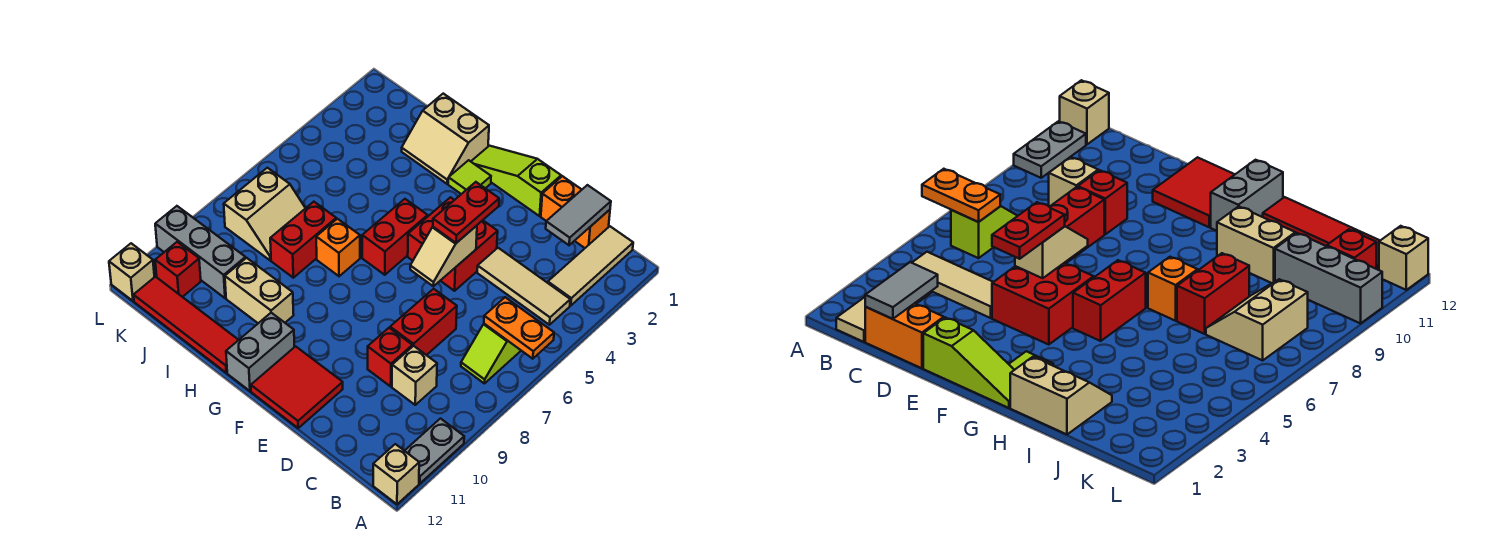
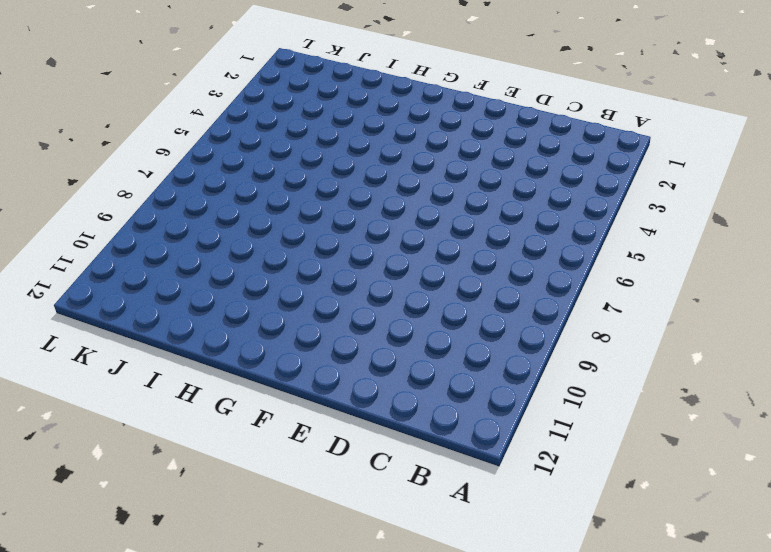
none -> grey plate A10:A11 level 1
none -> tan brick A12 level 1
none -> tan tile B1:B3 level 1

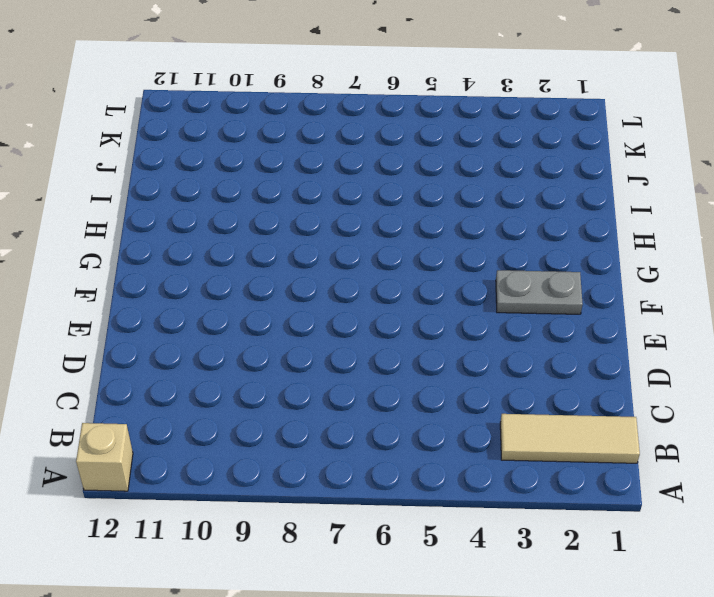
grey plate F2:F3 level 1 -> grey plate A10:A11 level 1
none -> tan tile B4:D4 level 1
none -> lime slope B6:B7 level 1 top 6
none -> orange brick C1:D1 level 1

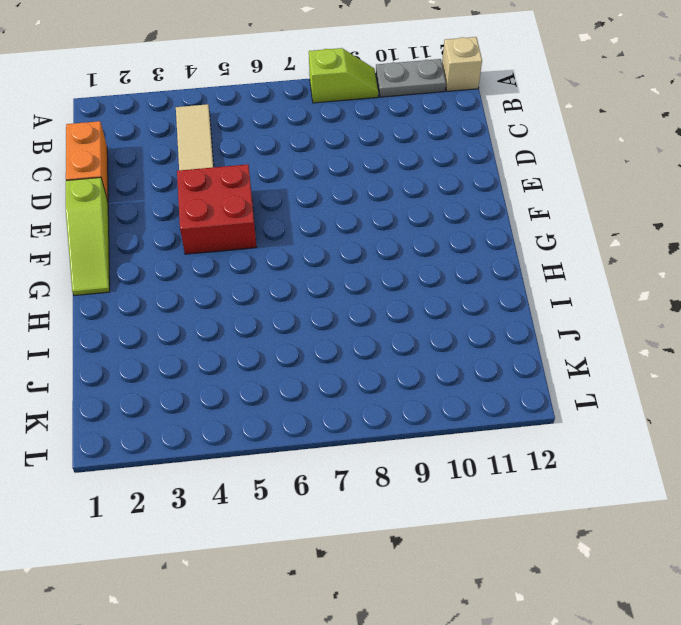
lime slope A8:A9 level 1 top 8 -> lime slope B6:B7 level 1 top 6
none -> tan tile B1:B3 level 1
none -> tan brick C9 level 1
none -> red brick D7:D8 level 1

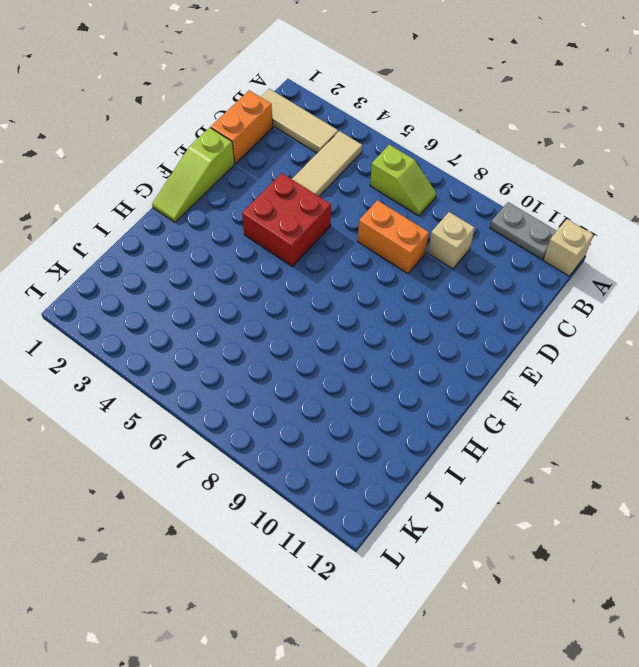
orange brick D7:D8 level 1 -> red brick D7:D8 level 1
none -> red brick D9 level 1
none -> red tile E11:F12 level 1
none -> lime tile G2 level 1

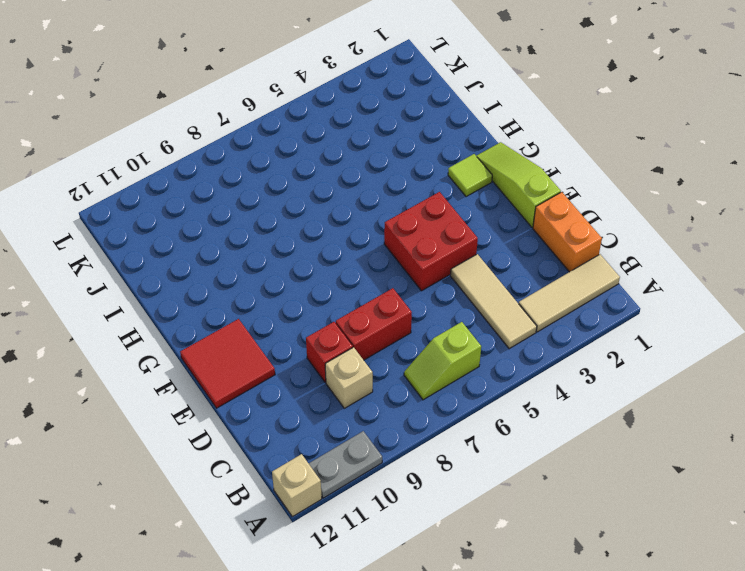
none -> red brick G5:G6 level 1
none -> grey brick G11:G12 level 1
none -> tan slope H1:I2 level 1 top 1

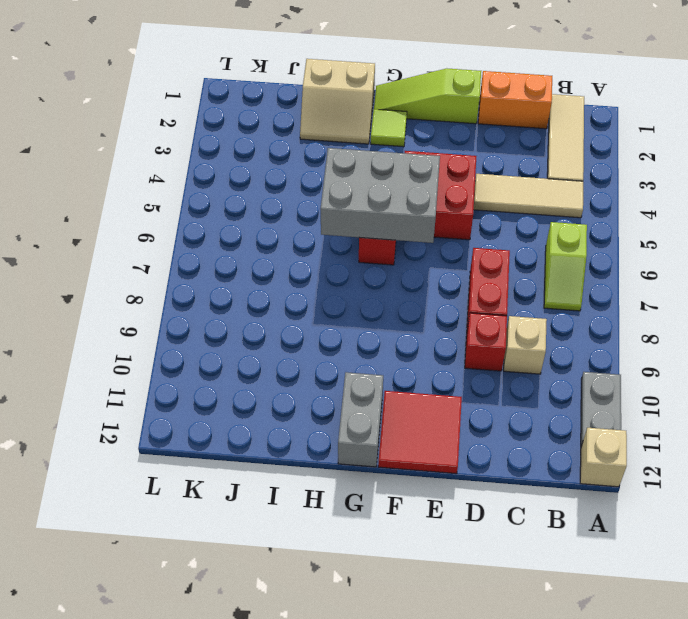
grey brick F5:H6 level 2 -> none
none -> orange brick H7 level 1
none -> tan brick H10:I10 level 1
none -> red tile H12:K12 level 1

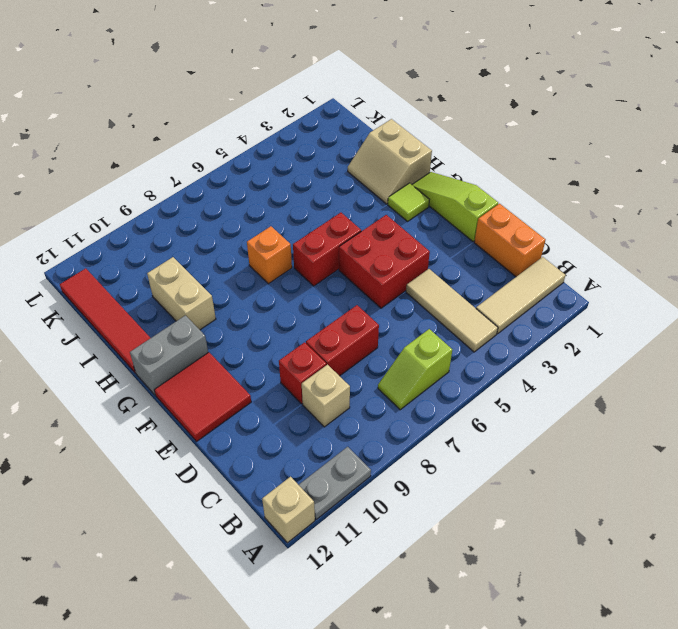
none -> red brick I7:I8 level 1
none -> tan slope J7:K8 level 1 top K
none -> grey brick J10:L10 level 1

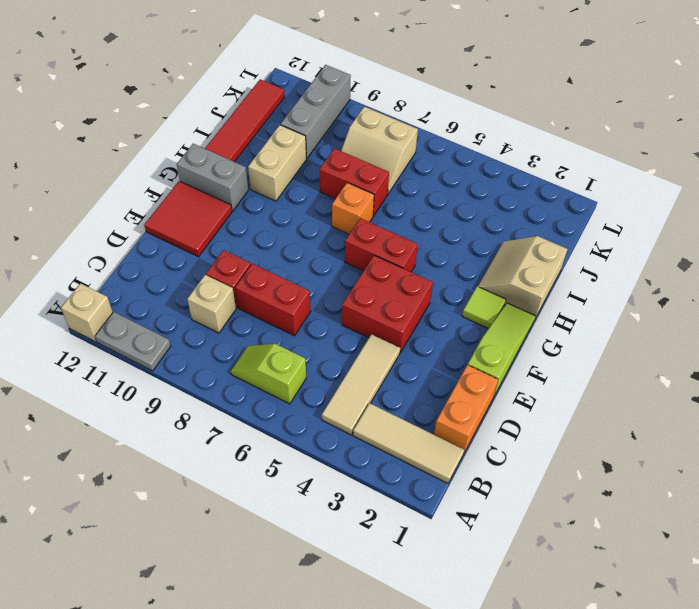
none -> red brick K11 level 1
none -> tan brick L12 level 1
none -> orange plate A6:B6 level 2

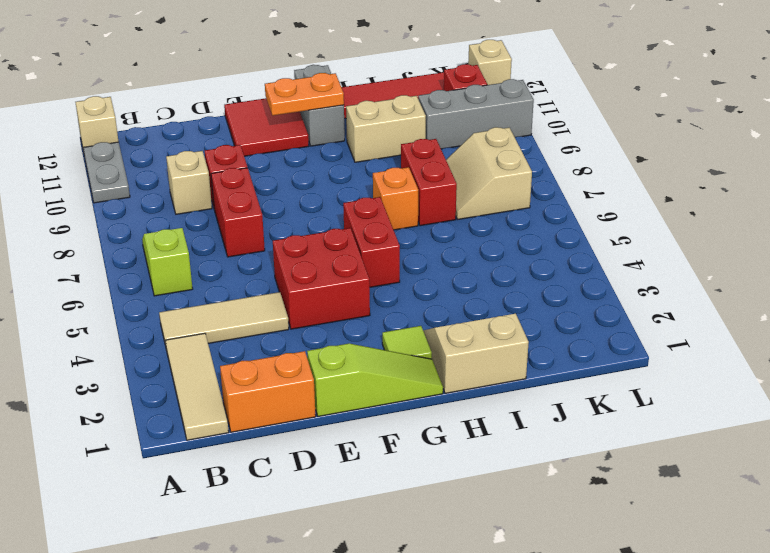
orange plate F11:G11 level 2 -> orange plate A6:B6 level 2
none -> grey tile C1:C2 level 2
none -> tan slope E5:E6 level 2 top 5
none -> red plate E4:E5 level 3

